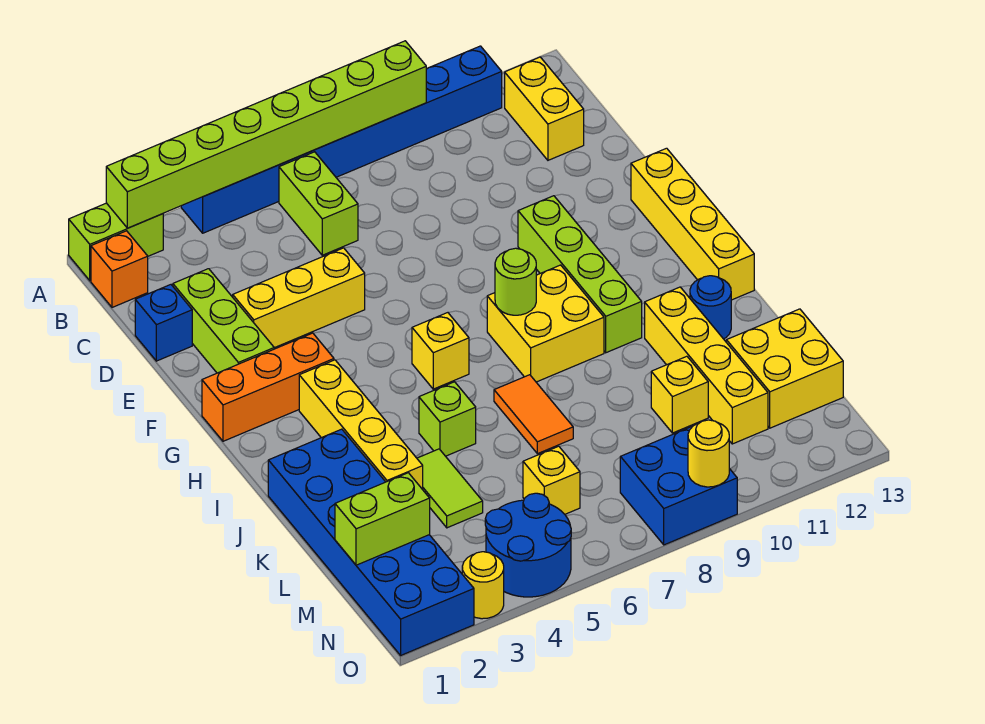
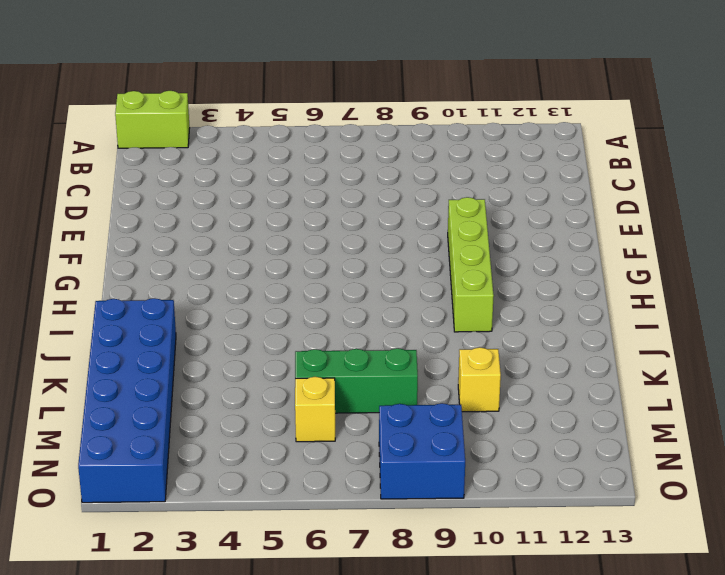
green brick L6:L8 level 1 -> none
none -> blue brick A4:A11 level 1
none -> orange brick B1 level 1
none -> lime brick B6:C6 level 1
none -> yellow brick B12:C12 level 1

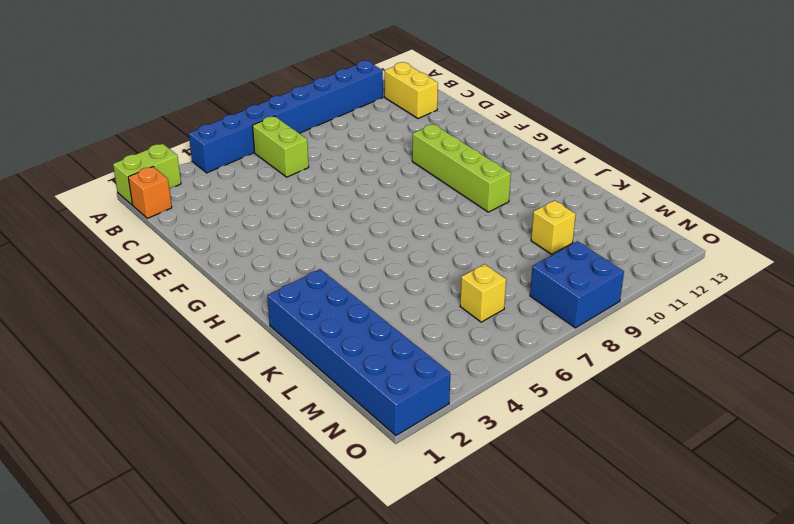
none -> blue brick D1 level 1
none -> lime brick D2:F2 level 1
none -> yellow brick E3:E5 level 1
none -> yellow brick F13:I13 level 1

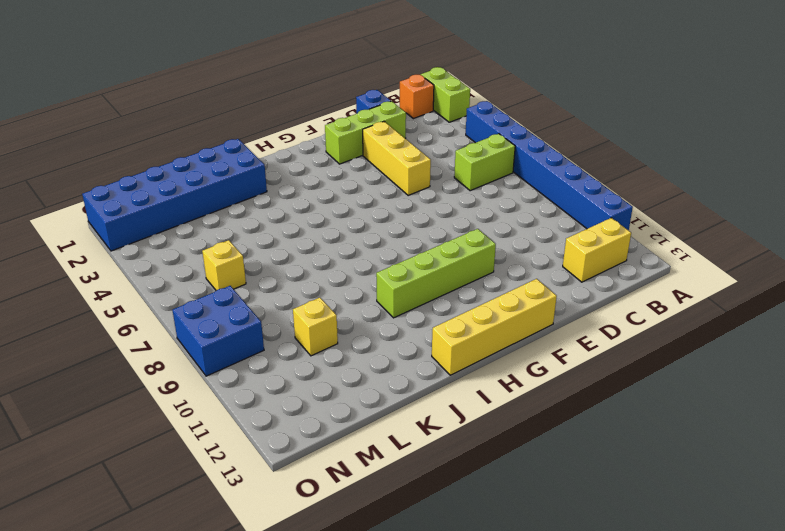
none -> orange brick G1:G3 level 1
none -> yellow brick H3:K3 level 1
none -> yellow brick H6 level 1
none -> yellow brick H8:I9 level 1

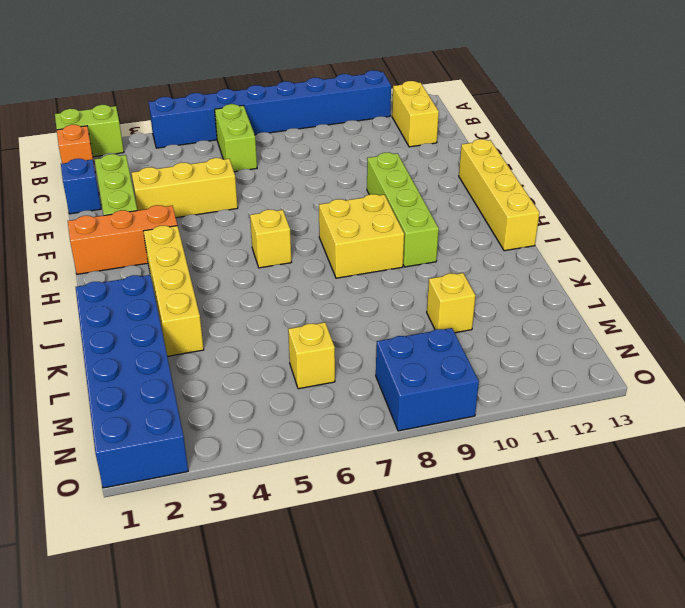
none -> lime brick J5 level 1
none -> orange tile J7:K7 level 1
none -> yellow brick J11:M11 level 1
none -> blue round brick J12 level 1

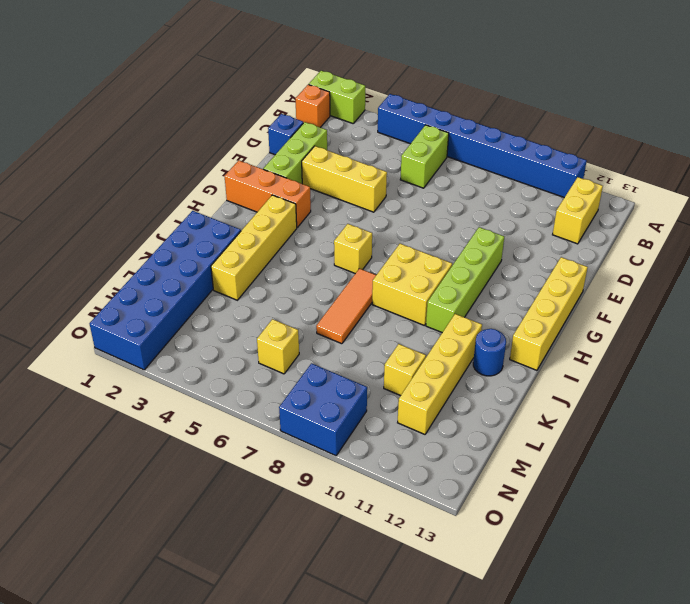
orange tile I7:K7 level 1 -> orange tile J7:K7 level 1
none -> lime brick J5 level 1
none -> lime tile K4:L4 level 1
none -> yellow brick L12:M13 level 1
none -> blue round brick N4:O5 level 1

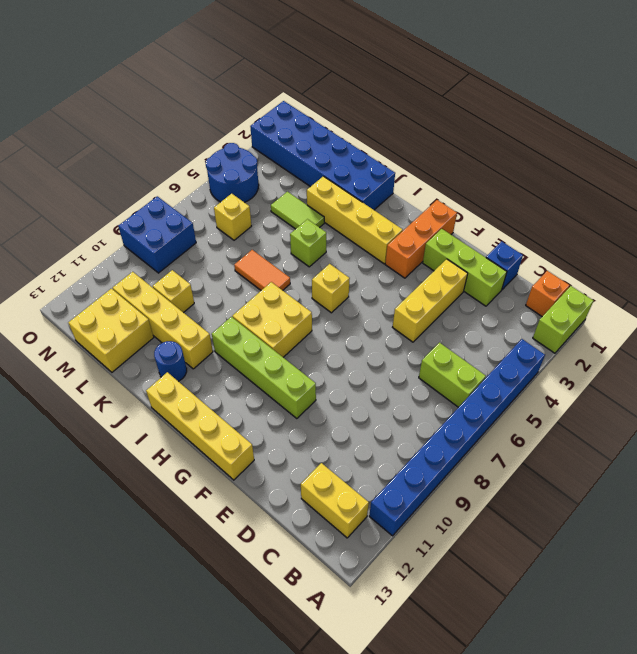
none -> yellow round brick O3 level 1
none -> lime brick A2:A9 level 2
none -> lime round brick H8 level 2
none -> lime brick M1:M2 level 2

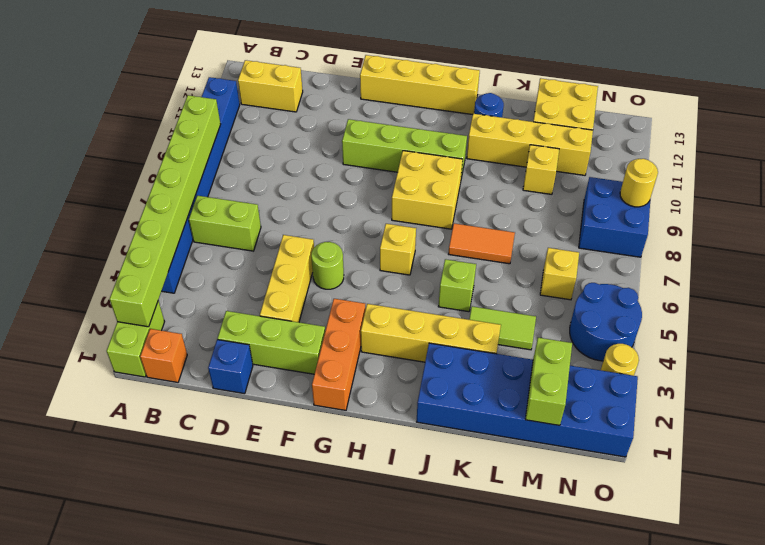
lime round brick F5 level 1 -> lime round brick H8 level 2

